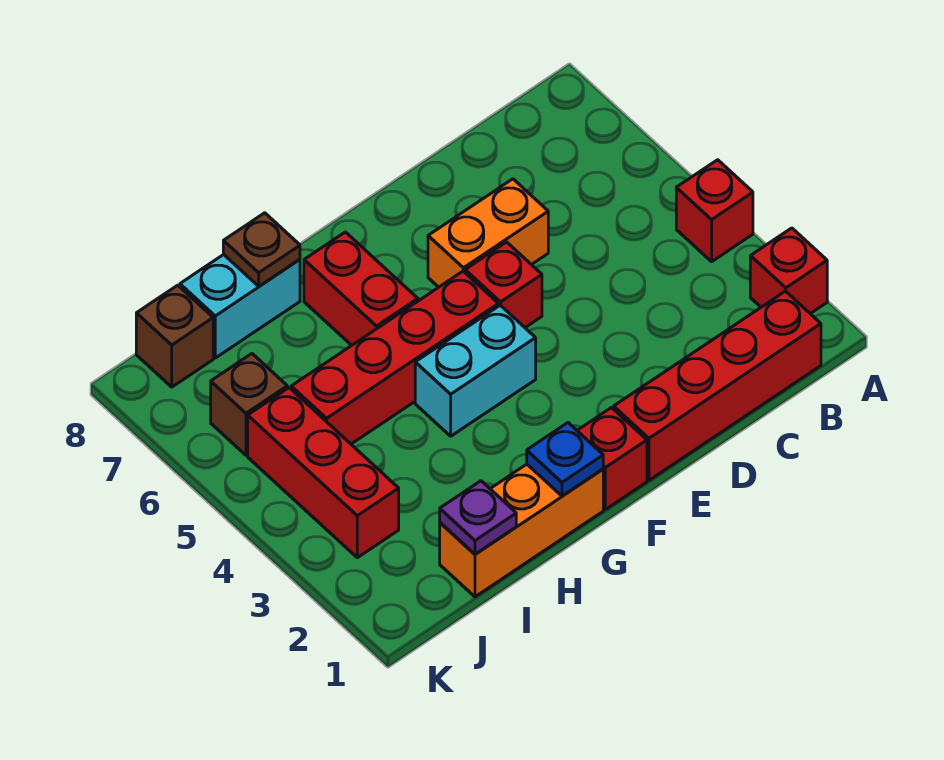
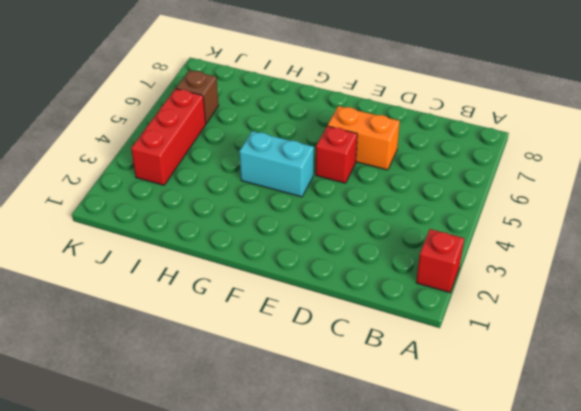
none -> red brick A4 level 1
none -> red brick B1:E1 level 1
none -> red brick F1 level 1

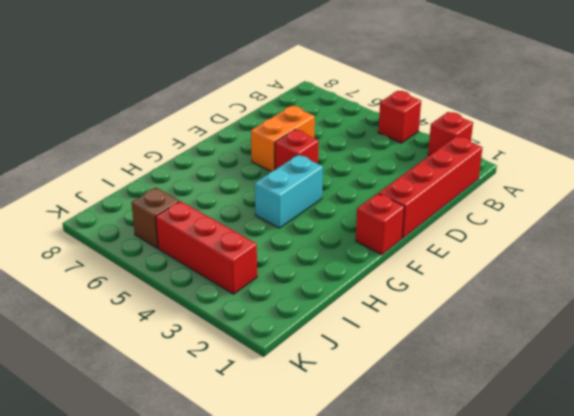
none -> red brick F5:I5 level 1
none -> orange brick G1:I1 level 1
none -> red brick G6:G7 level 1

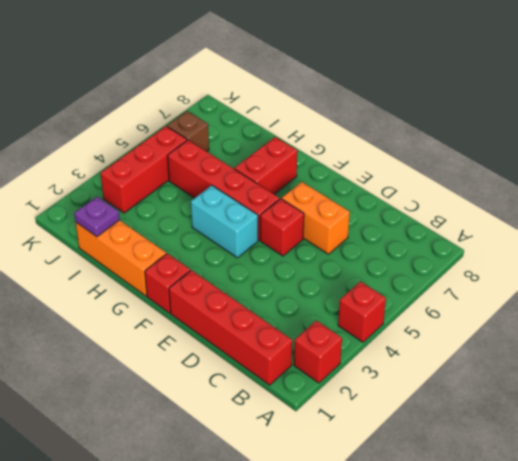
none -> cyan brick H8:I8 level 1
none -> brown brick J8 level 1
none -> blue plate G1 level 2

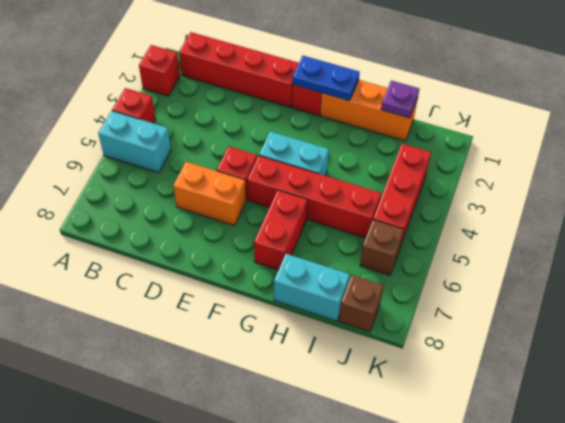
cyan brick A5:B5 level 1 -> none
blue plate F1:G1 level 2 -> blue plate G1 level 2
none -> brown plate H8 level 2

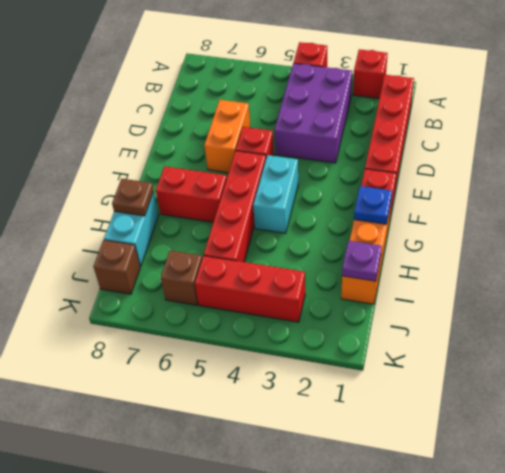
purple brick B3:D4 level 1 -> none

